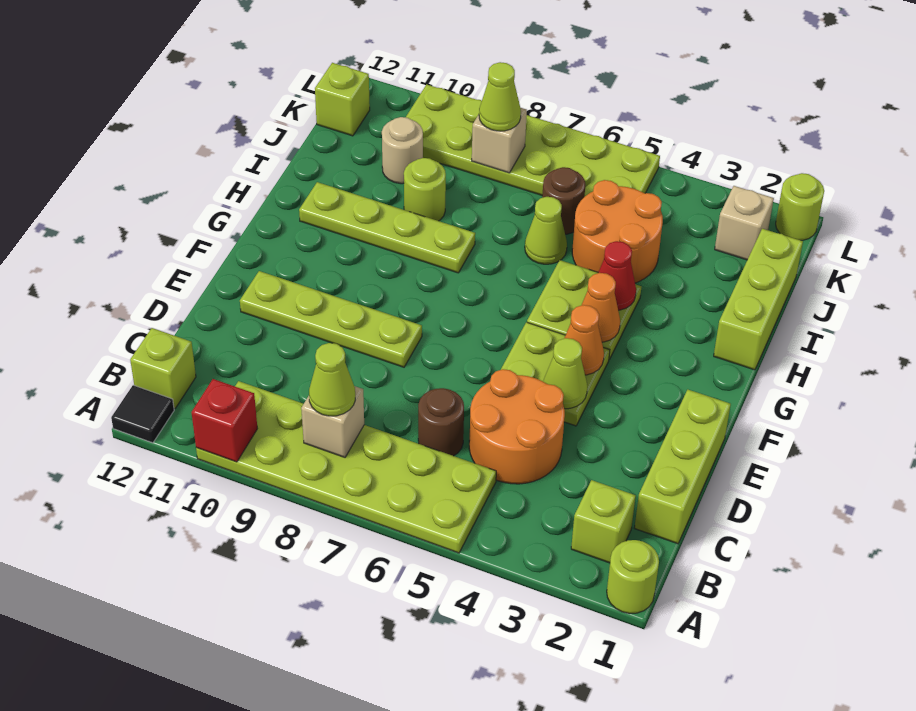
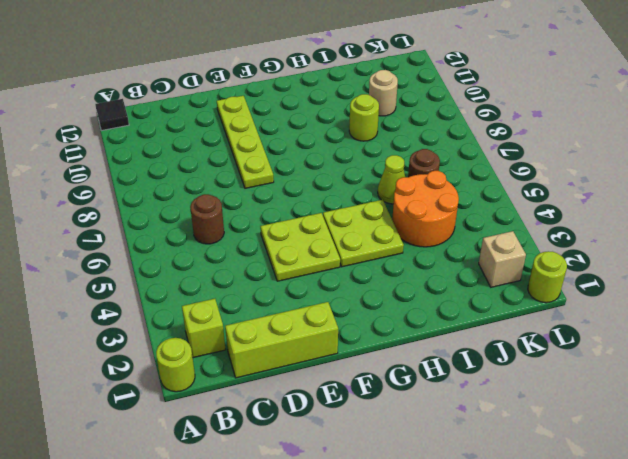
none -> lime plate A5:B10 level 1
none -> lime brick B12 level 1
none -> orange round brick C4:D5 level 1
none -> lime brick H1:J1 level 1

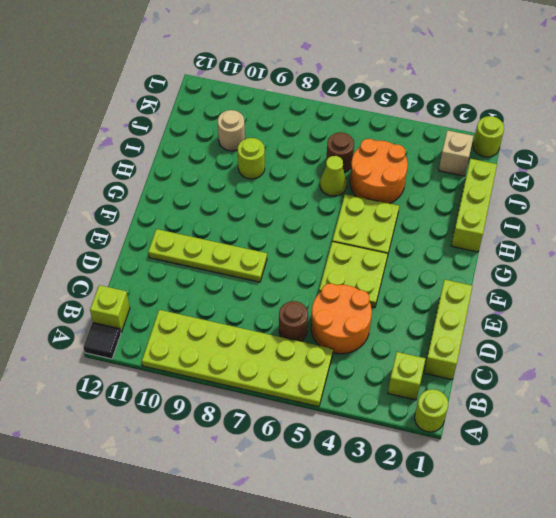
none -> lime plate H8:H11 level 1
none -> lime plate K5:L10 level 1
none -> lime brick K12 level 1
none -> red brick A10 level 2

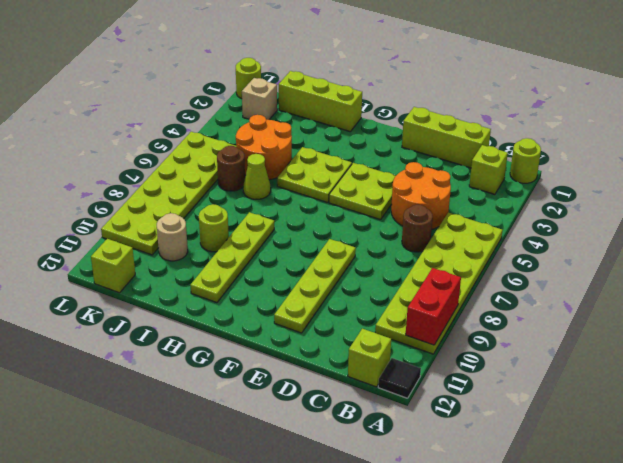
red brick A9:A10 level 2 -> red brick A10 level 2
none -> tan brick B8 level 2
none -> lime cone E4 level 2
none -> orange cone F4 level 2
none -> orange cone G4 level 2

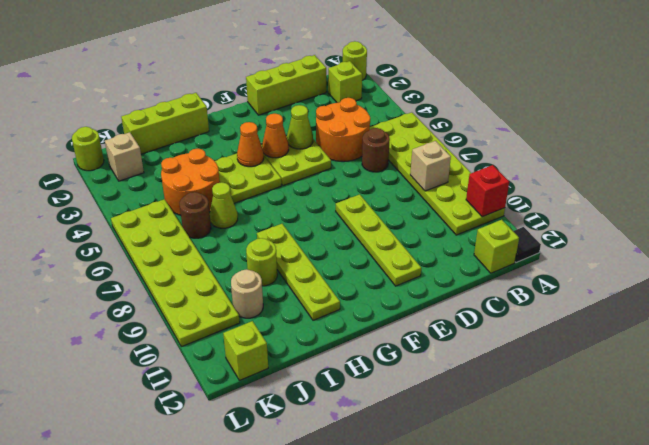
none -> red cone H4 level 2
none -> tan brick K8 level 2
none -> lime cone B8 level 3
none -> lime cone K8 level 3

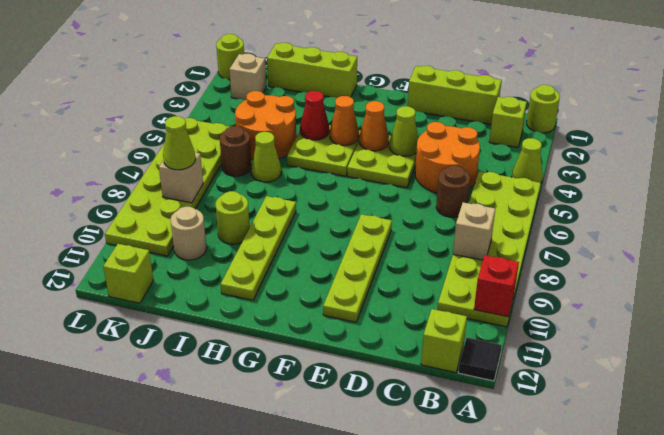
lime cone A4 level 1 -> lime cone B8 level 3

